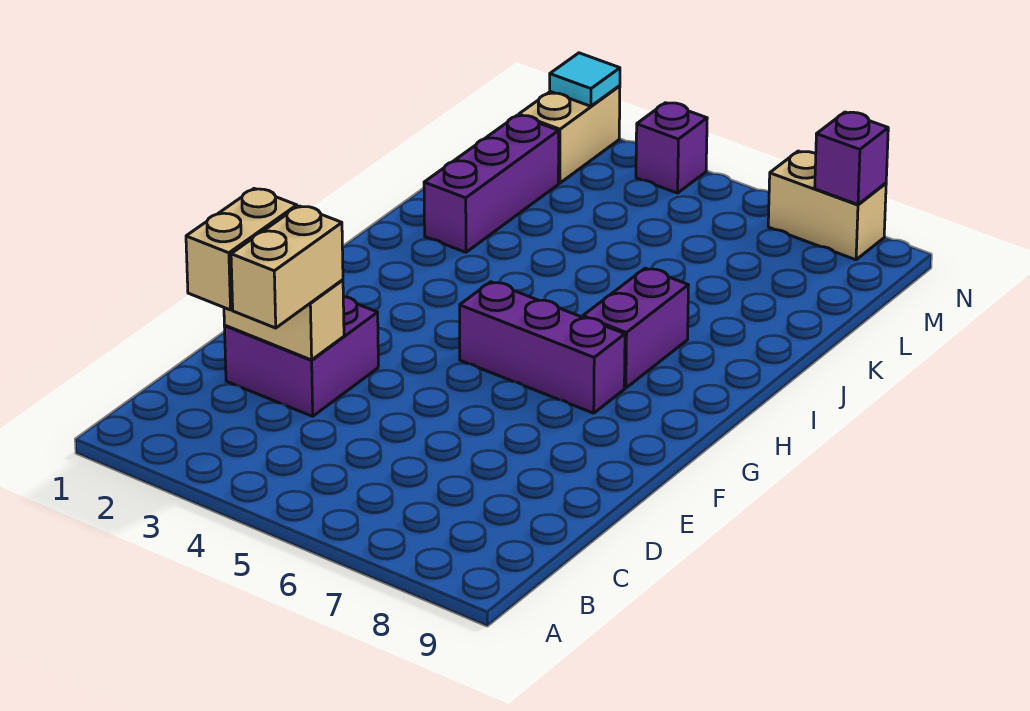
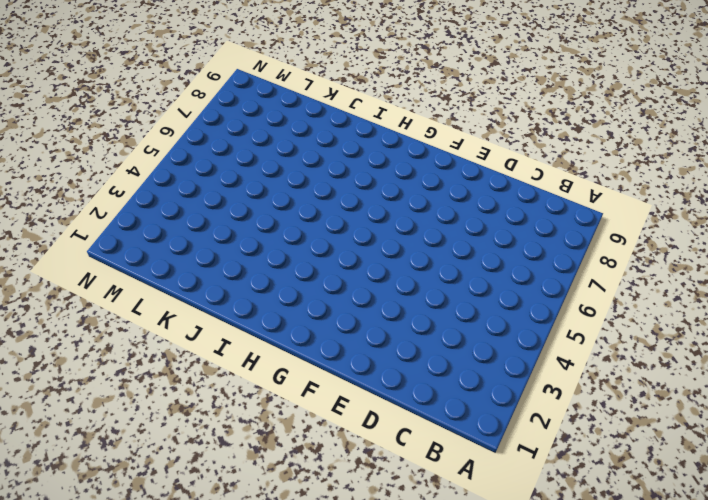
none -> purple brick D2:E3 level 1
none -> purple brick G5:G7 level 1
none -> purple brick H7:I7 level 1

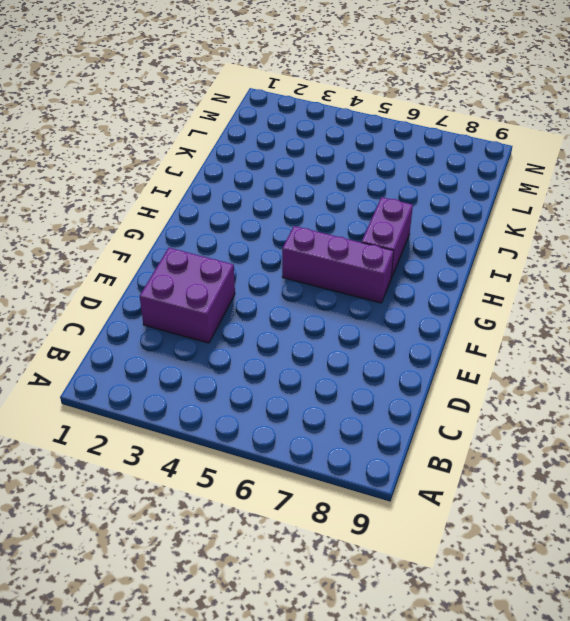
none -> purple brick J2:L2 level 1
none -> tan brick M2:N2 level 1
none -> purple brick N4 level 1

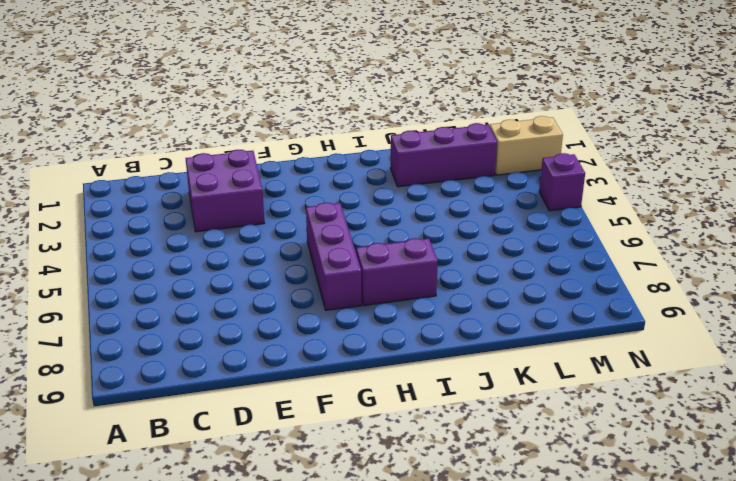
none -> tan brick N7:N8 level 1
none -> tan brick D2:D3 level 2
none -> cyan tile N2 level 2

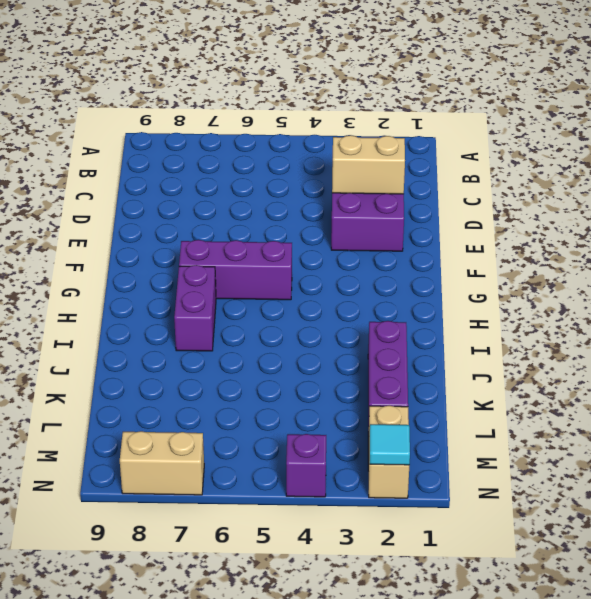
none -> purple brick N8 level 2
none -> tan brick C2:D2 level 3
none -> tan brick C3:D3 level 3

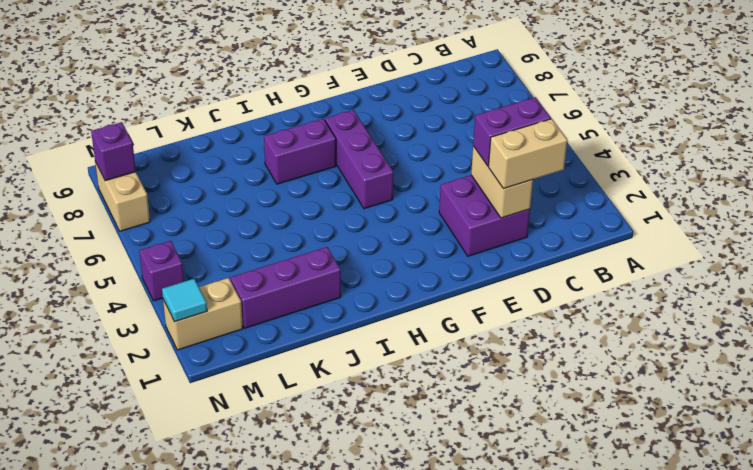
purple brick C3:D3 level 3 -> tan brick C3:D3 level 3

